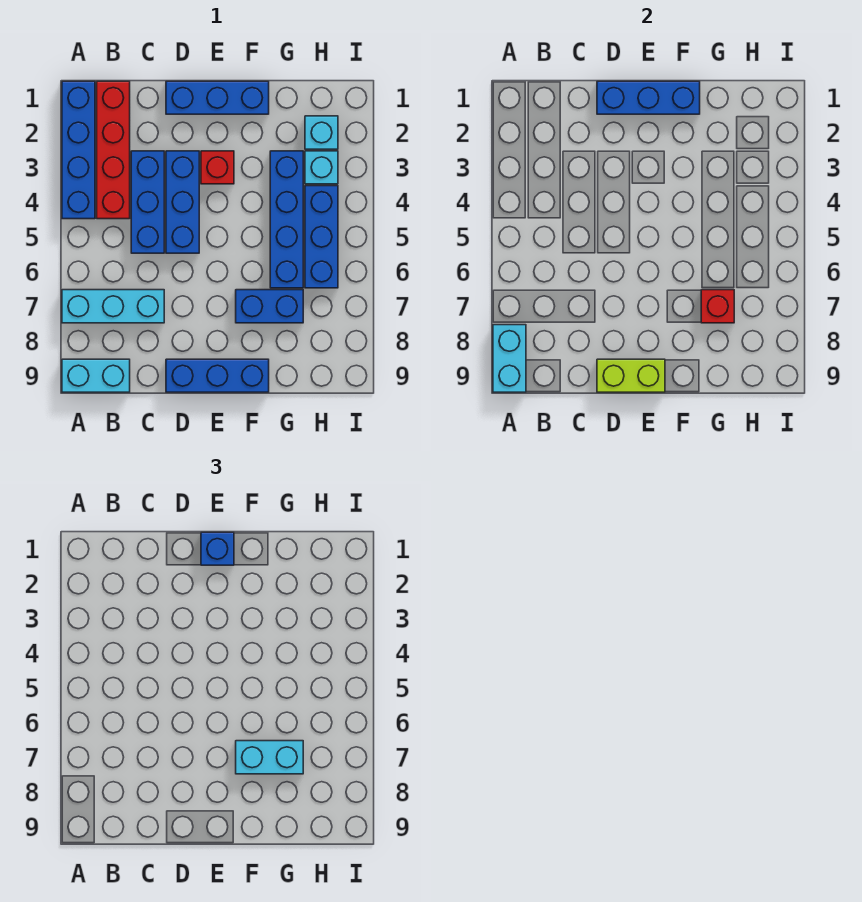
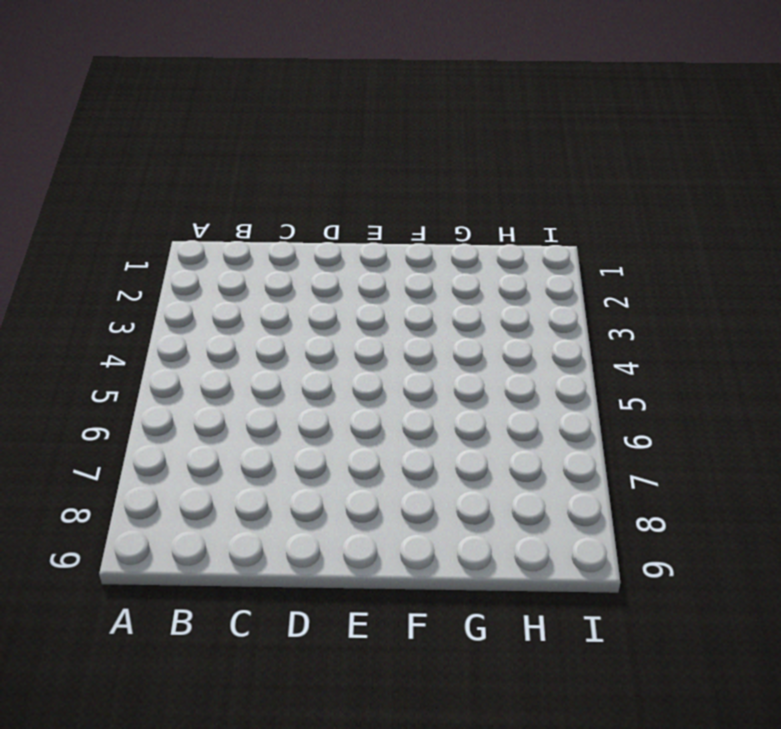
none -> blue brick A1:A4 level 1
none -> cyan brick A7:C7 level 1
none -> cyan brick A9:B9 level 1

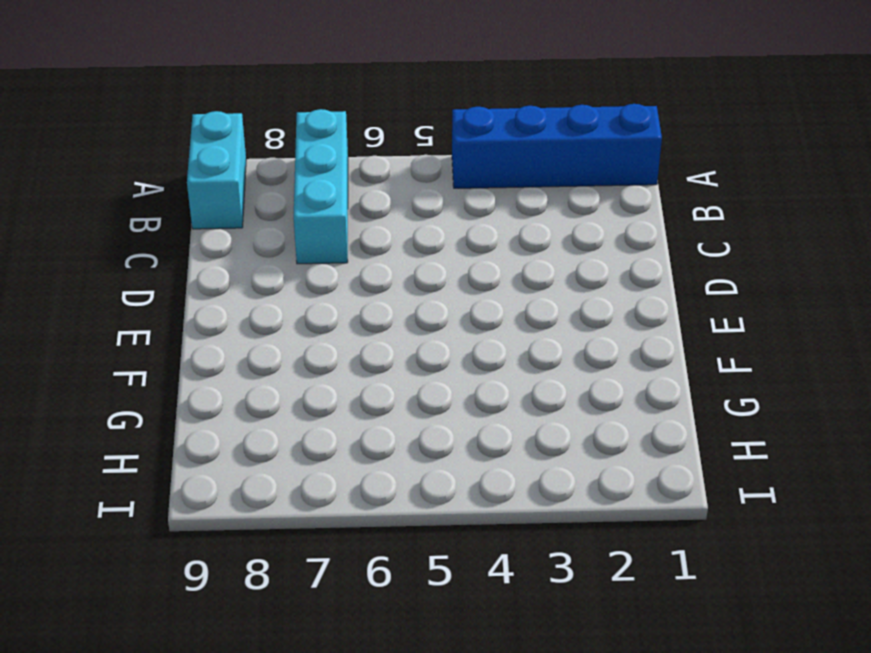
none -> red brick B1:B4 level 1
none -> blue brick C3:C5 level 1
none -> blue brick D1:F1 level 1

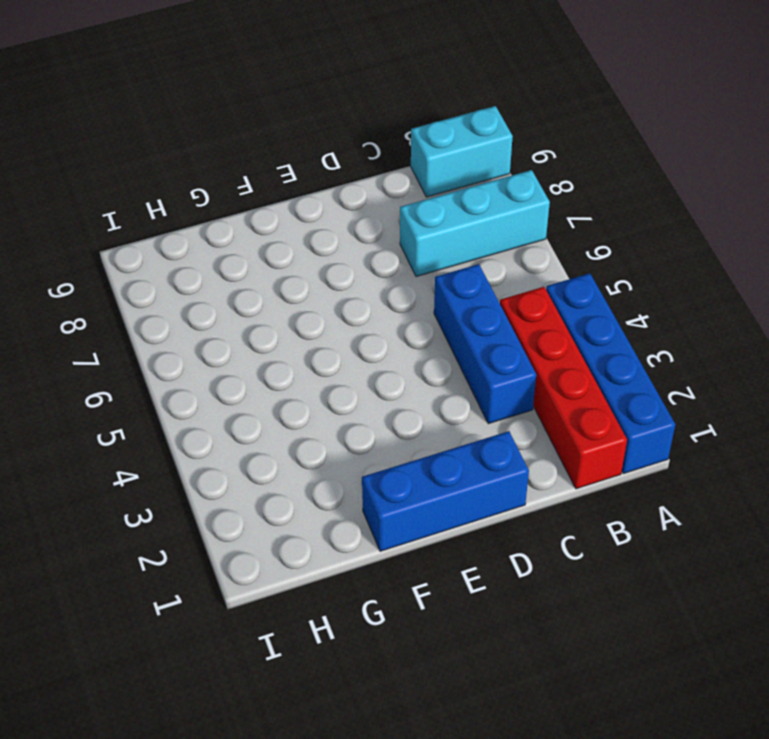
none -> blue brick D3:D5 level 1
none -> blue brick D9:F9 level 1
none -> red brick E3 level 1

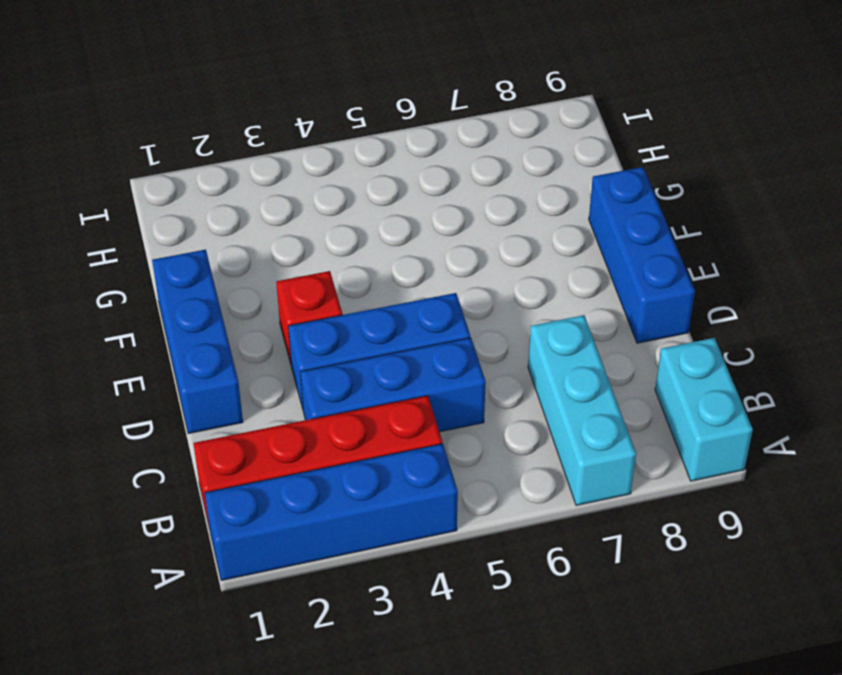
none -> blue brick F7:G7 level 1
none -> blue brick G3:G6 level 1
none -> cyan brick H2 level 1

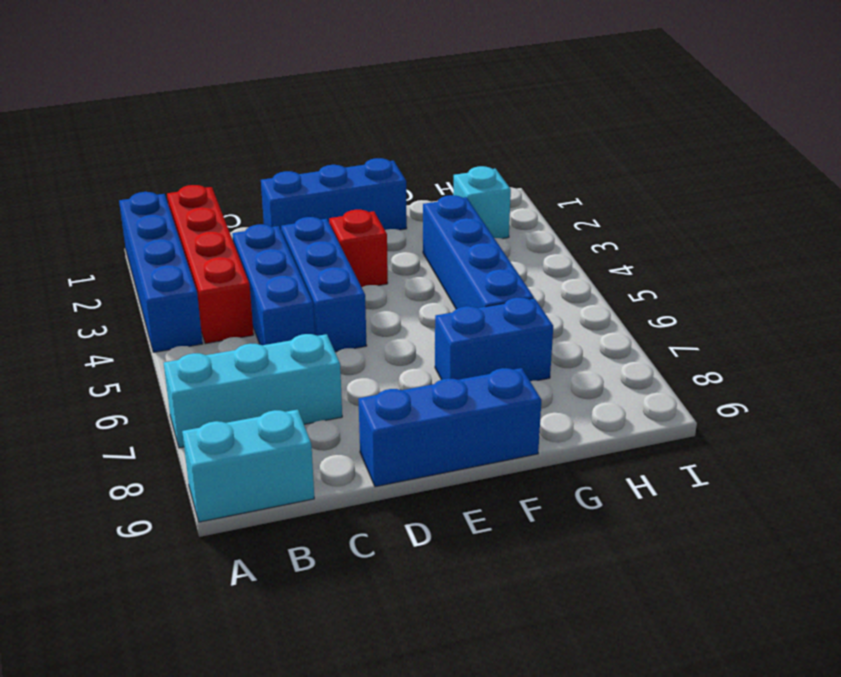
none -> cyan brick H3 level 1
none -> blue brick H4:H6 level 1
none -> cyan brick A8:A9 level 2

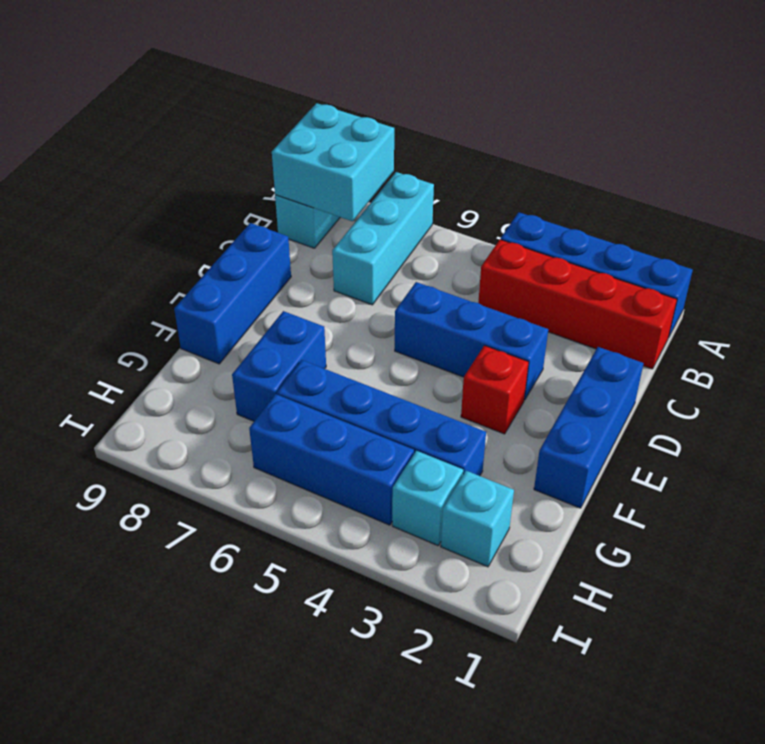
cyan brick A8:B9 level 2 -> cyan brick A8:A9 level 2
none -> blue brick C3:C5 level 1
none -> blue brick D1:F1 level 2
none -> lime brick D9:E9 level 2

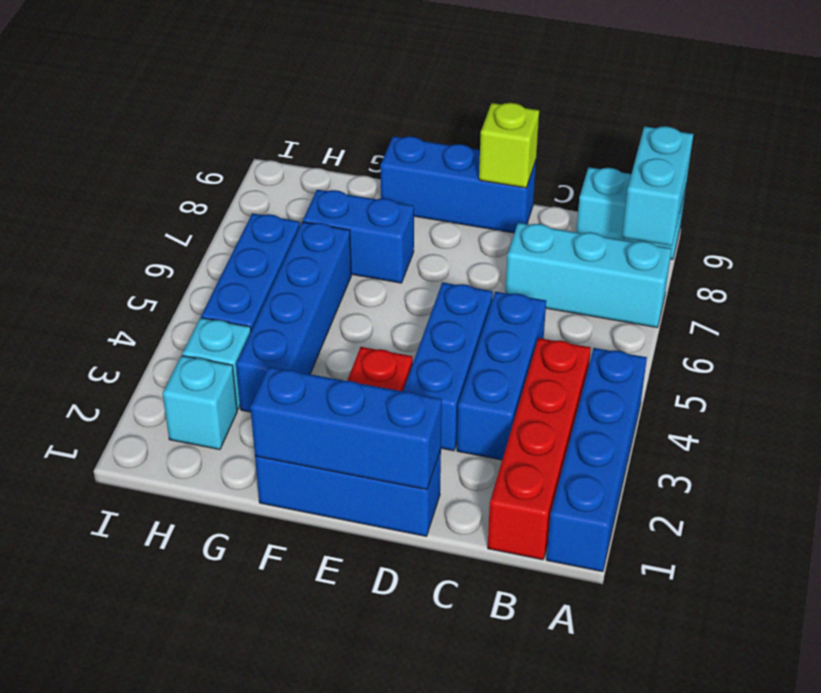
lime brick D9 level 2 -> lime brick D9:E9 level 2
none -> red brick G7 level 2
none -> blue brick E1 level 3
none -> cyan brick F7:G7 level 3

